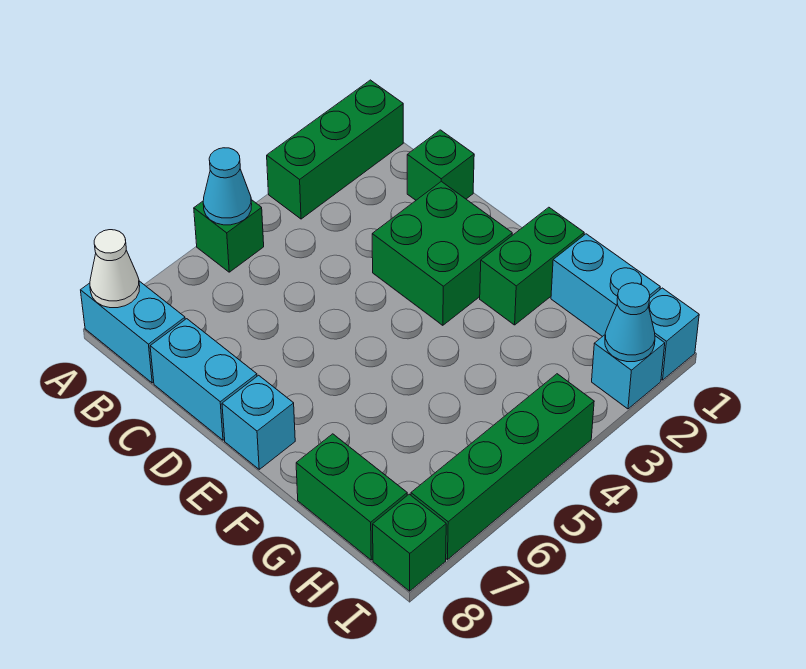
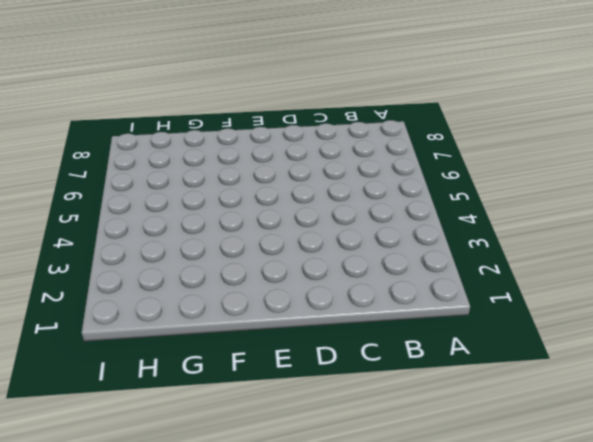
none -> green brick A1:A3 level 1
none -> green brick A5 level 1
none -> cyan brick A8:B8 level 1

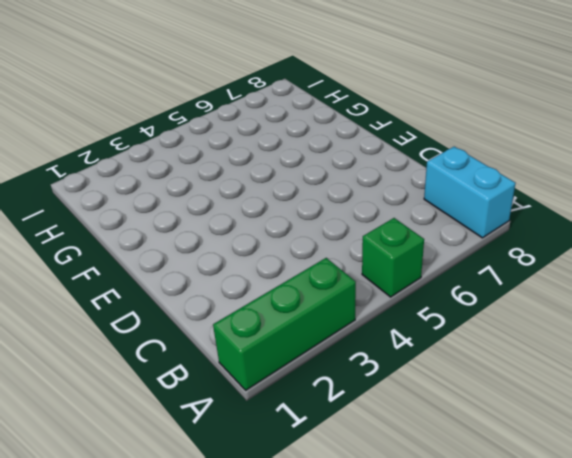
none -> green brick C1 level 1
none -> cyan brick C8:D8 level 1
none -> green brick D2:E3 level 1

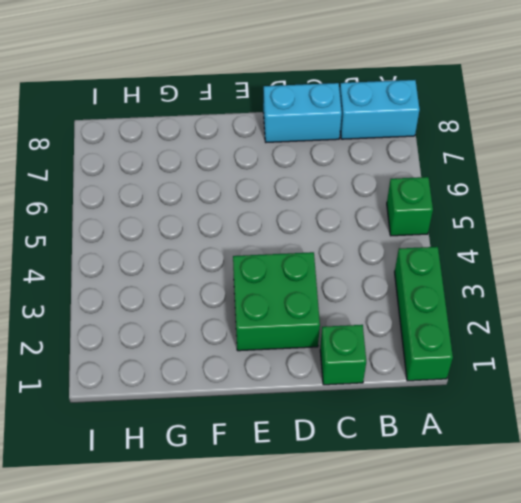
none -> cyan brick E8 level 1
none -> green brick F1:F2 level 1
none -> cyan brick G1:H1 level 1

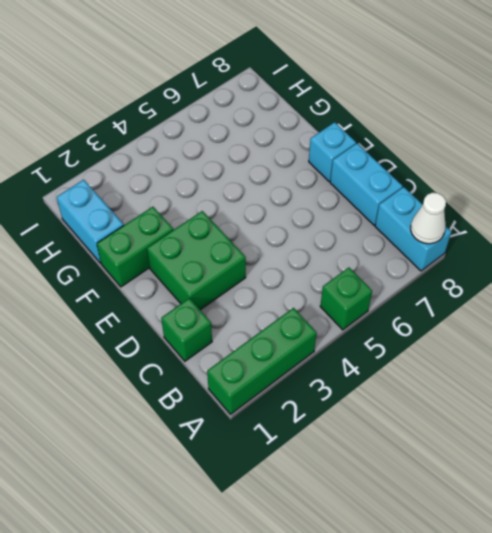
none -> green brick G8:H8 level 1
none -> cyan brick I1 level 1
none -> cyan brick I2 level 1

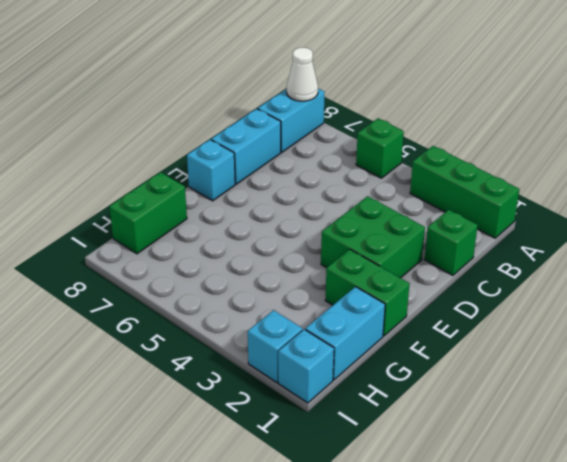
none -> green brick I4:I7 level 1
none -> green brick I8 level 1
none -> cyan cone A5 level 2

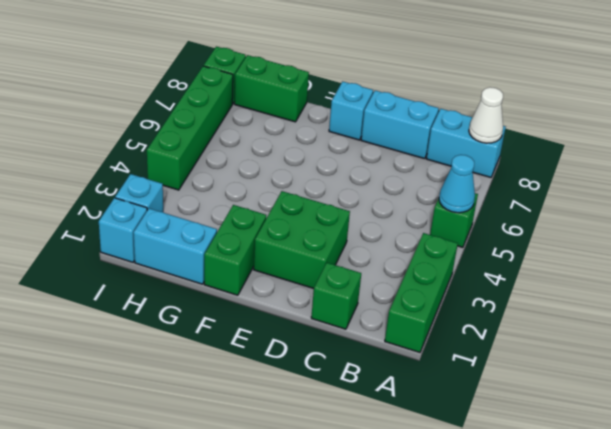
none -> cyan cone I2 level 2

